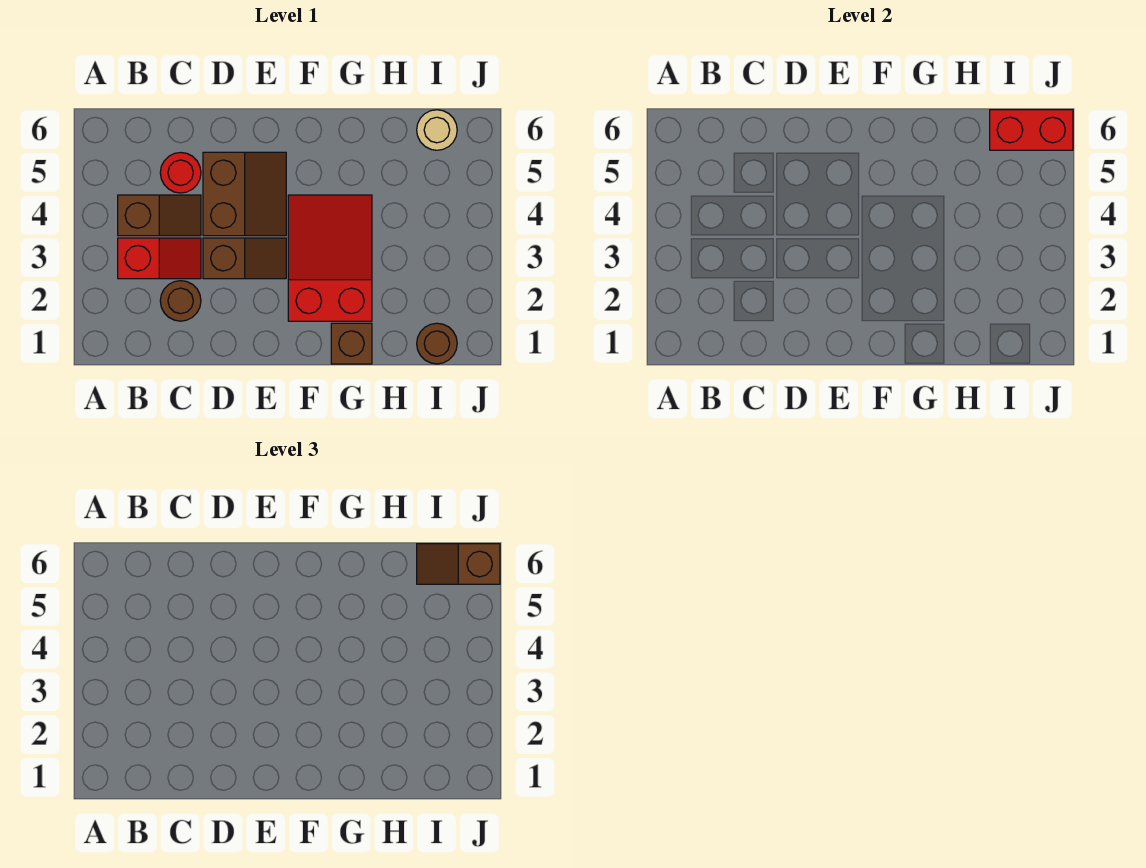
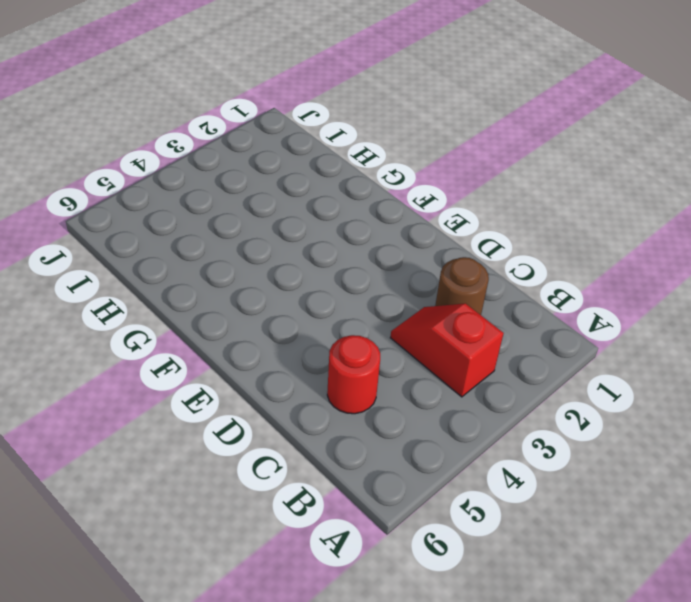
none -> brown slope B4:C4 level 1 top B
none -> brown slope D3:E3 level 1 top D
none -> brown slope D4:E5 level 1 top D

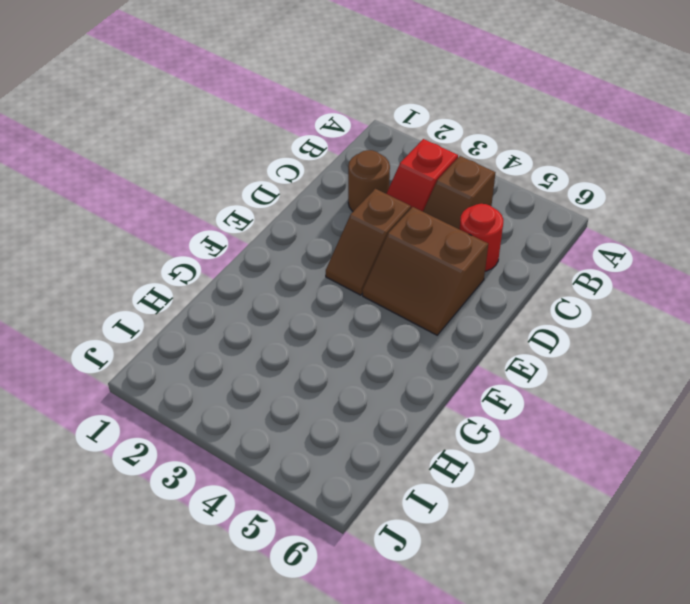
none -> red slope F2:G4 level 1 top 2
none -> brown brick G1 level 1
none -> brown round brick I1 level 1

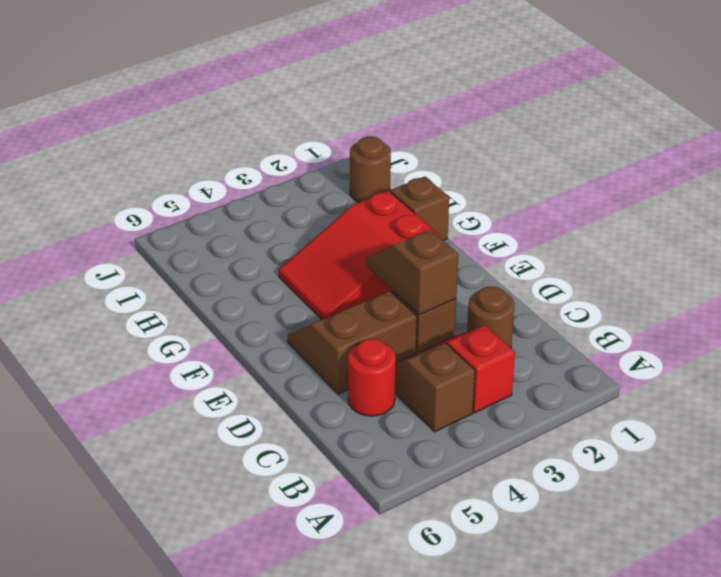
brown slope D3:E3 level 2 top D -> brown slope I6:J6 level 3 top J
none -> tan round brick I6 level 1
none -> red brick I6:J6 level 2

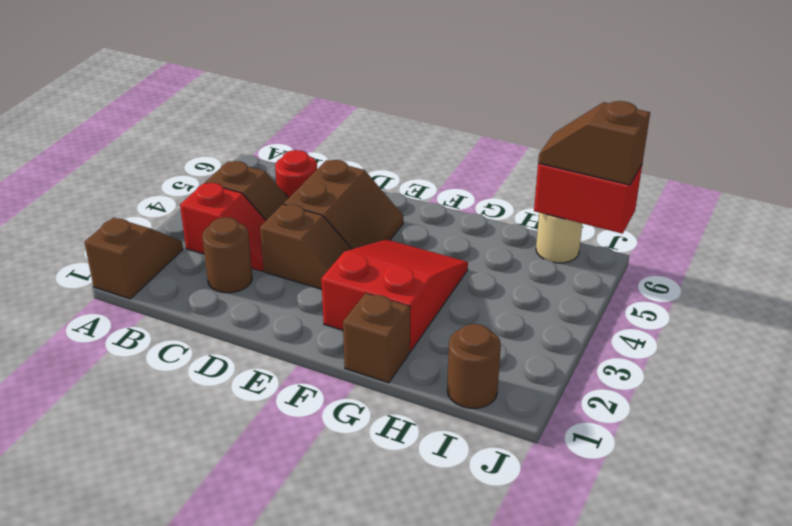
brown slope A1:A2 level 1 top 1 -> none

